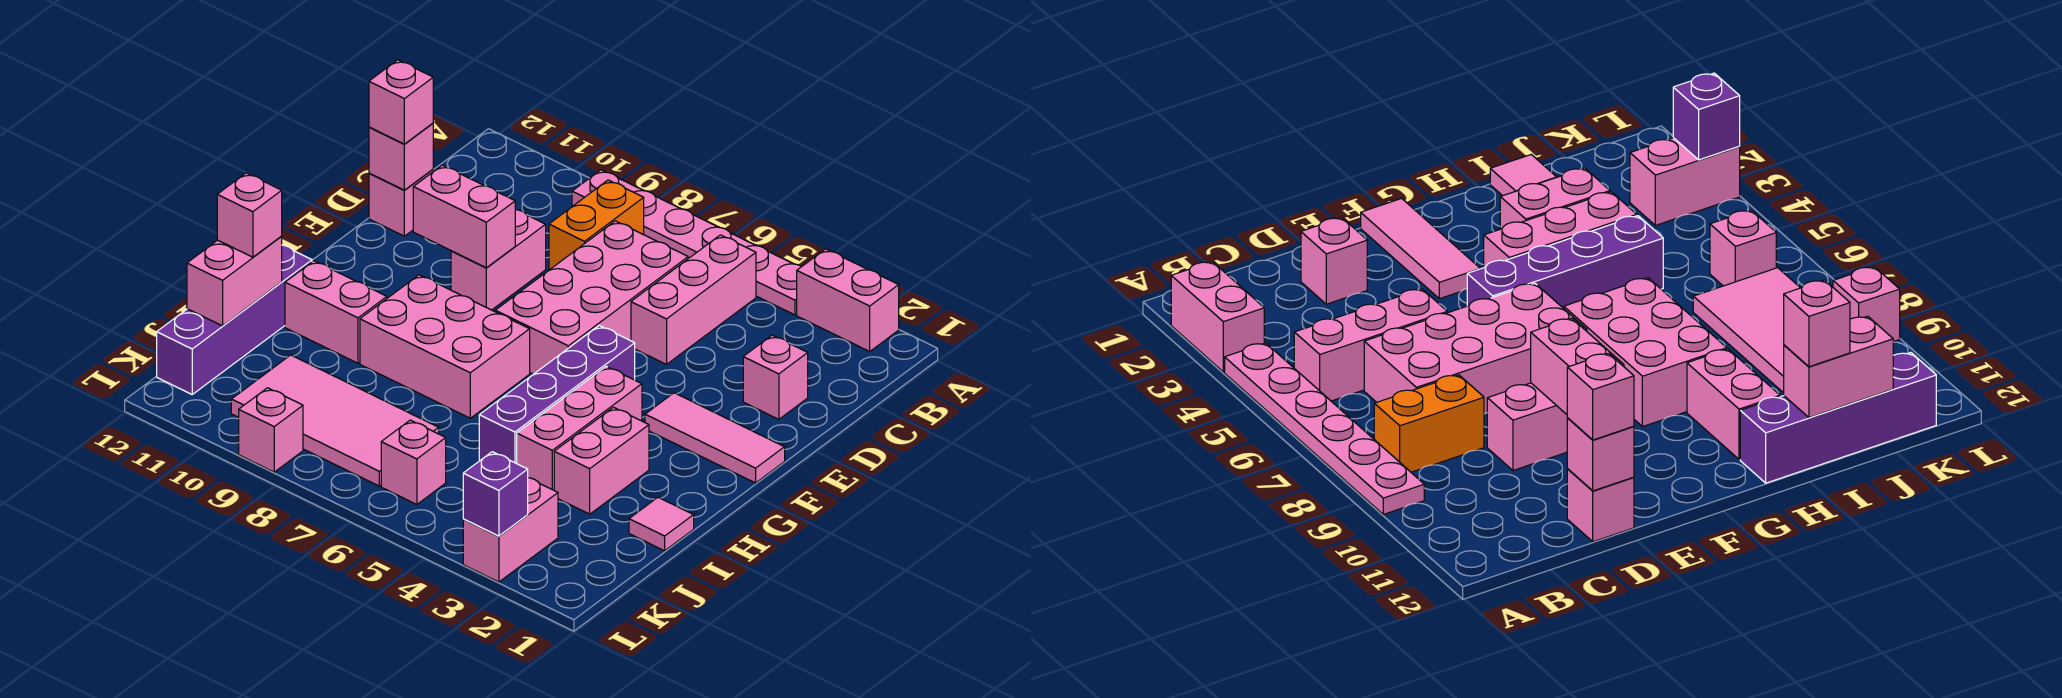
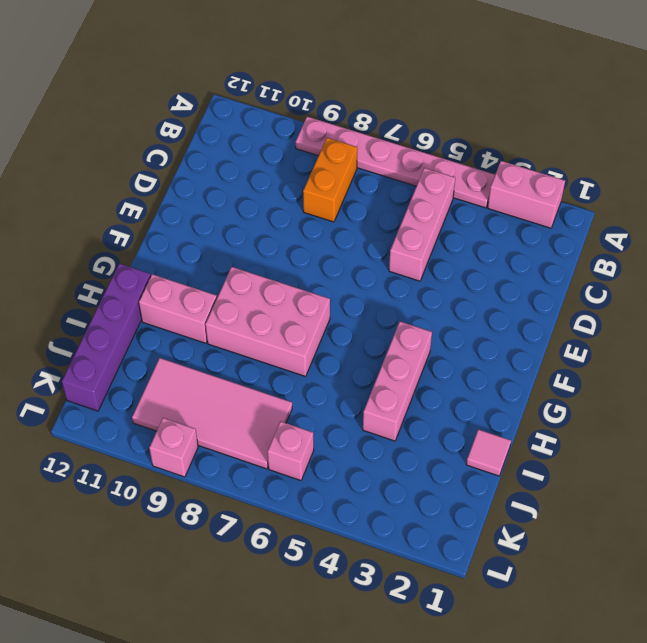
none -> pink brick C6:F7 level 1
none -> pink brick D2 level 1
none -> pink brick D9:E9 level 1

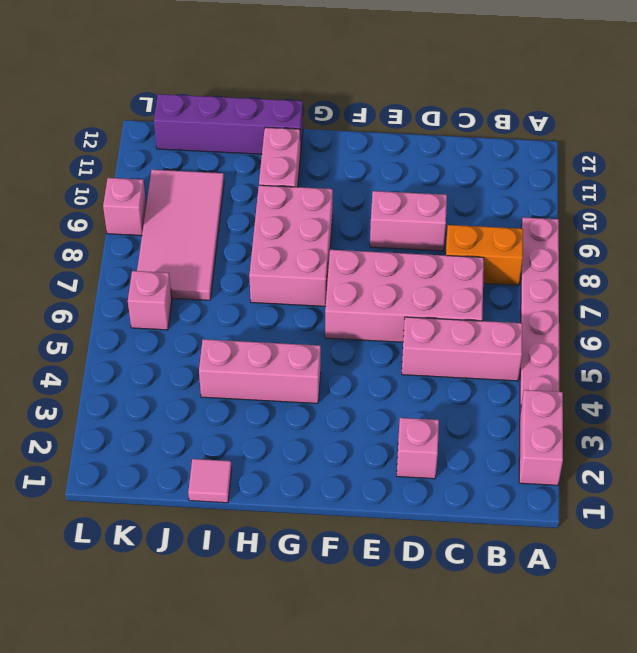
none -> pink brick D12 level 1
none -> pink tile F1:F3 level 1
none -> purple brick F5:I5 level 1

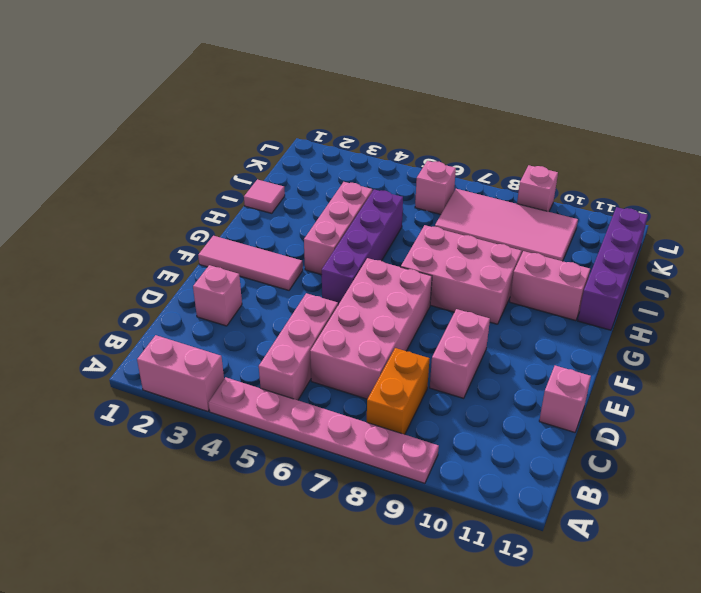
none -> pink brick H3:I3 level 1
none -> pink brick K3:L3 level 1
none -> pink brick D12 level 2

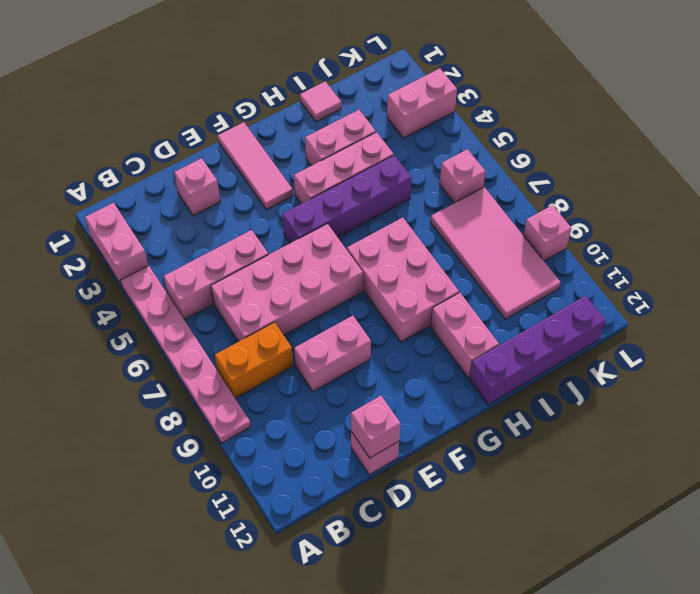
none -> pink brick E9:E10 level 2
none -> pink brick I12:J12 level 2
none -> purple brick L3 level 2

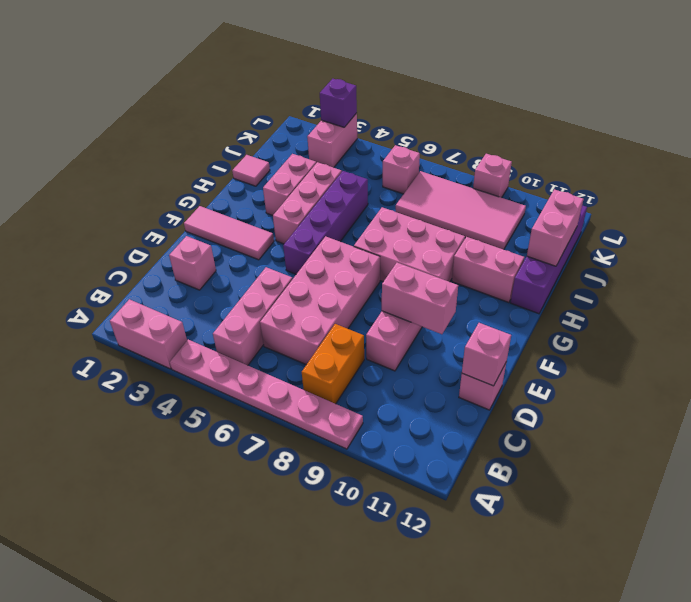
none -> pink brick D12 level 3
none -> pink brick I12 level 3

